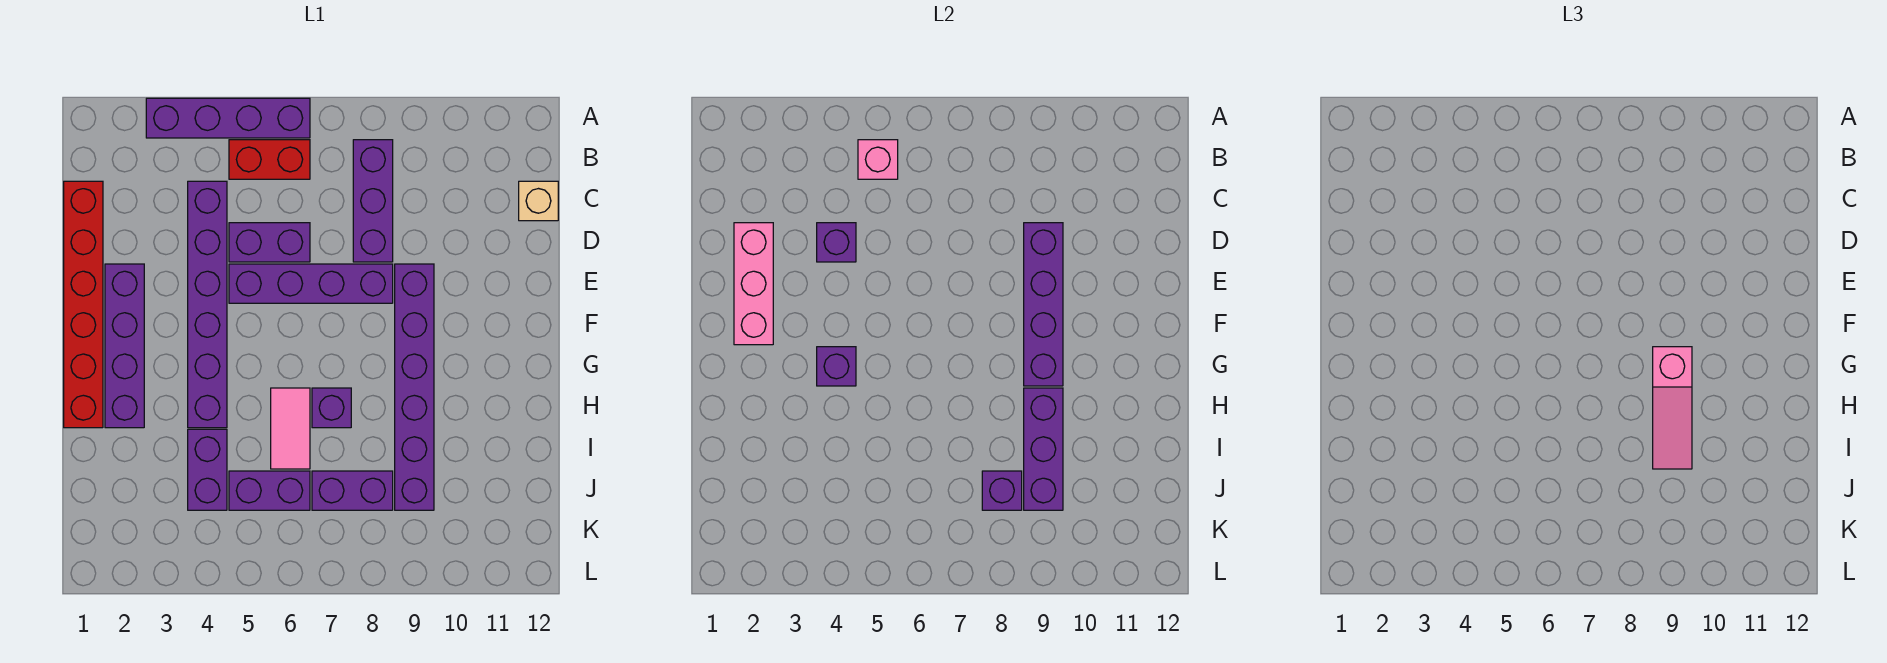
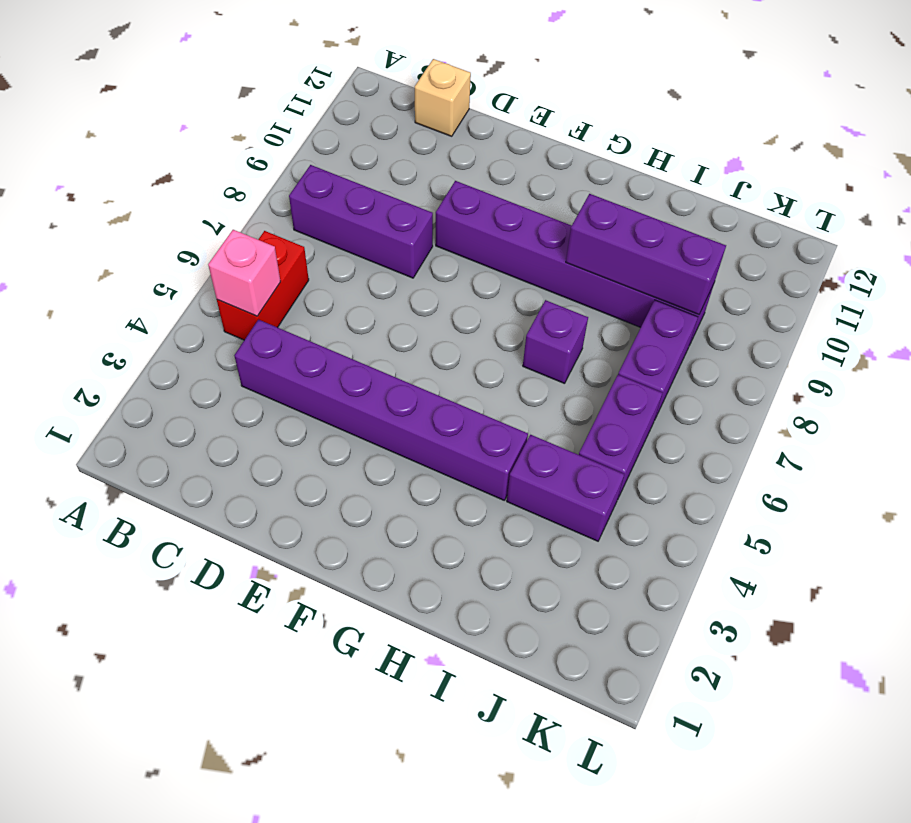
none -> purple brick A3:A6 level 1
none -> red brick C1:H1 level 1
none -> purple brick D5:D6 level 1

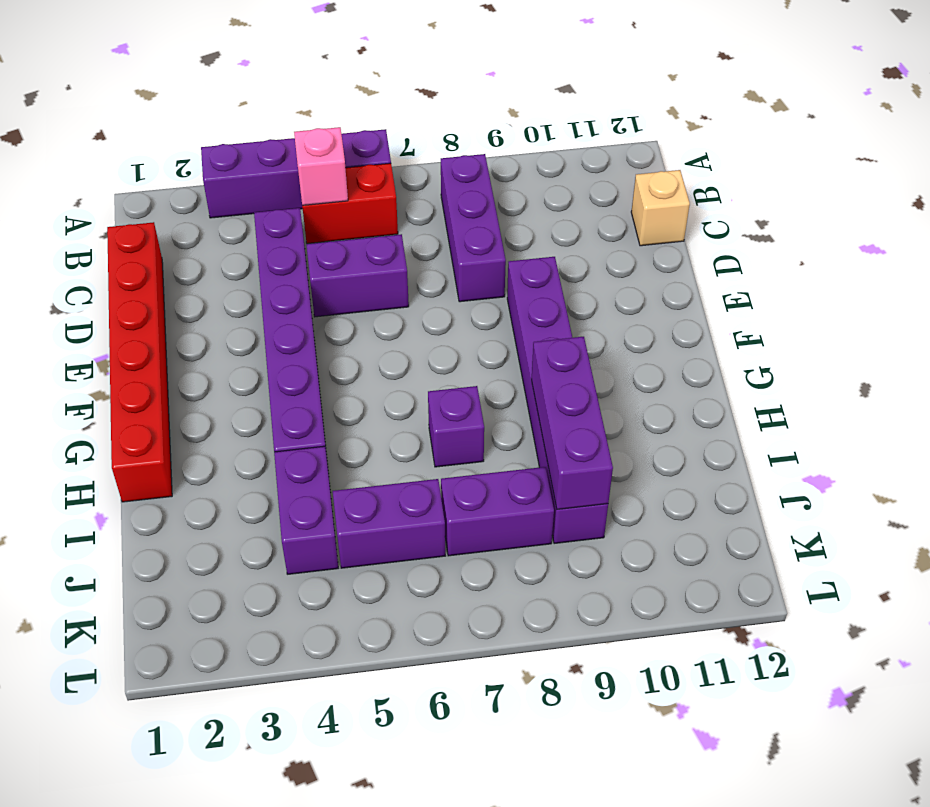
none -> purple brick E2:H2 level 1
none -> purple brick E5:E8 level 1
none -> pink tile H6:I6 level 1

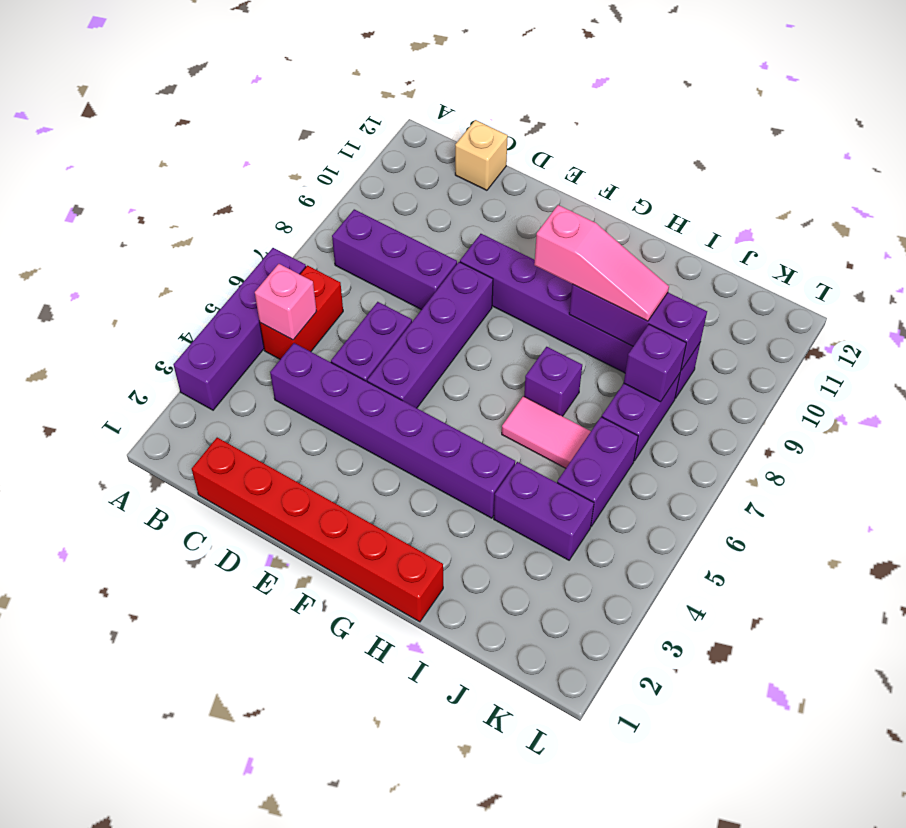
none -> purple brick E2:H2 level 1
none -> pink brick D2:F2 level 2
none -> purple brick D4 level 2

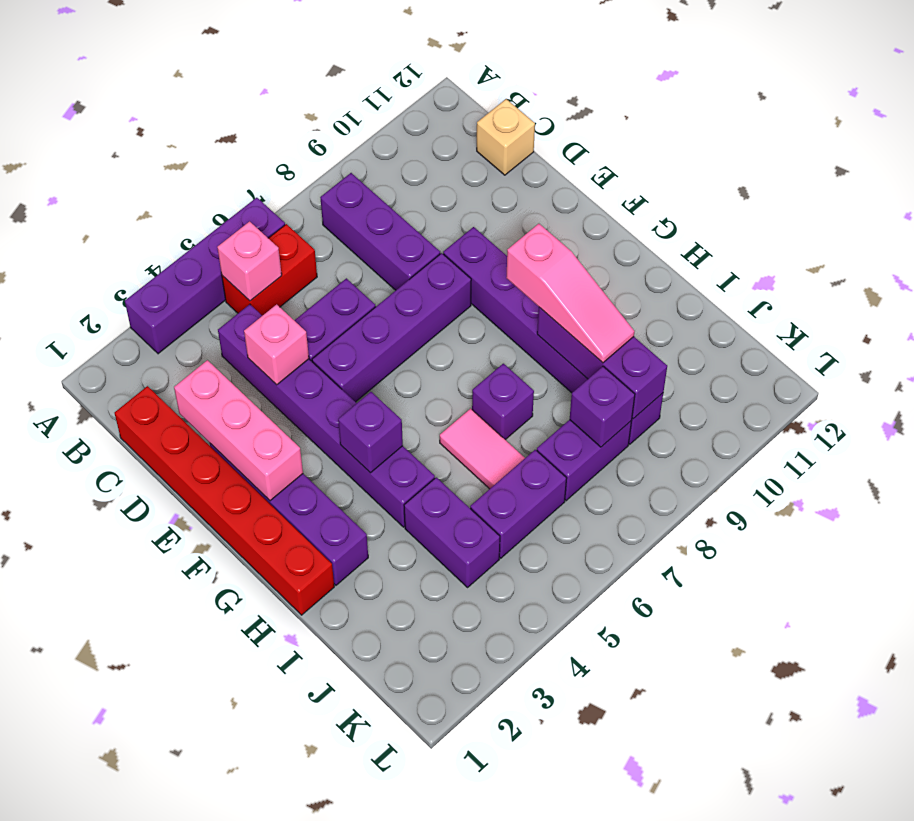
pink brick D4 level 2 -> purple brick D4 level 2
none -> purple brick D9:G9 level 2

